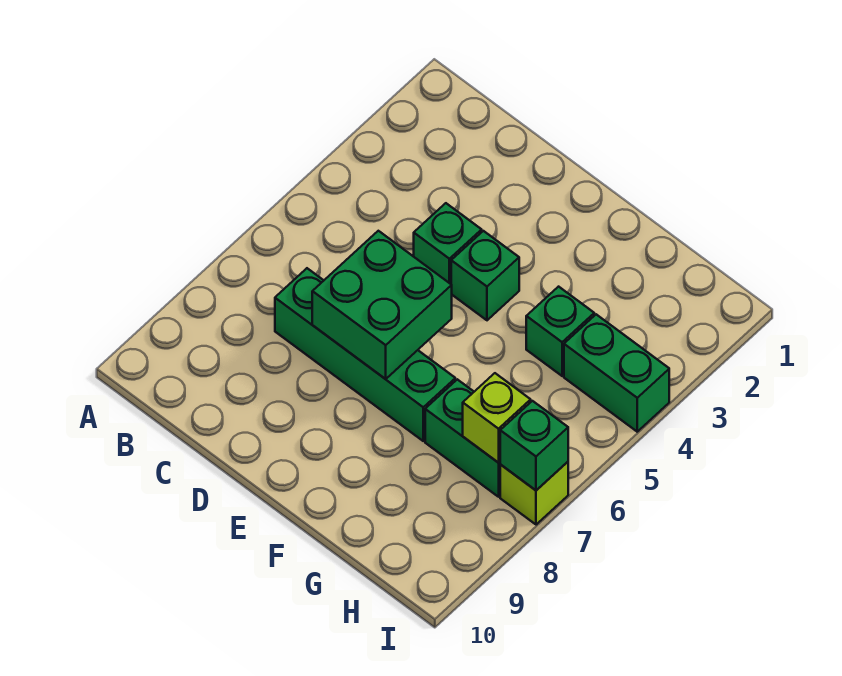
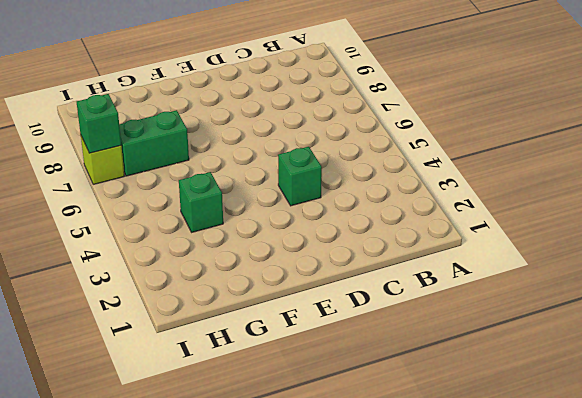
none -> green brick C7:F7 level 1
none -> green brick E4 level 1

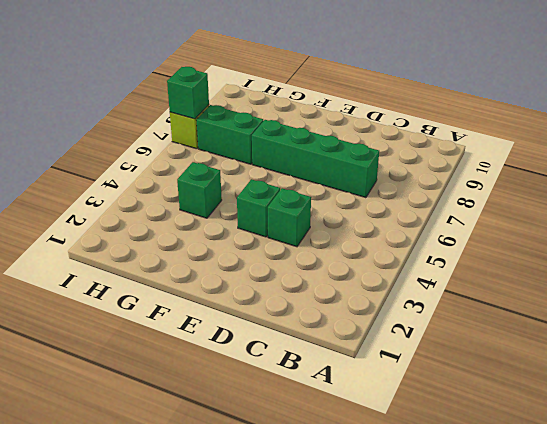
none -> green brick H4:I4 level 1
none -> green brick D6:E7 level 2

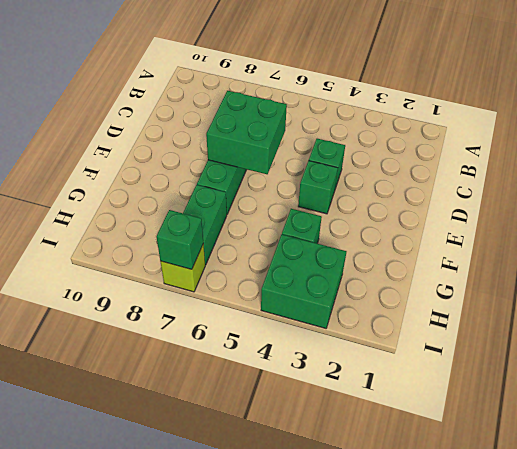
green brick H3:I4 level 1 -> green brick H4:I4 level 1
none -> lime brick H7 level 2

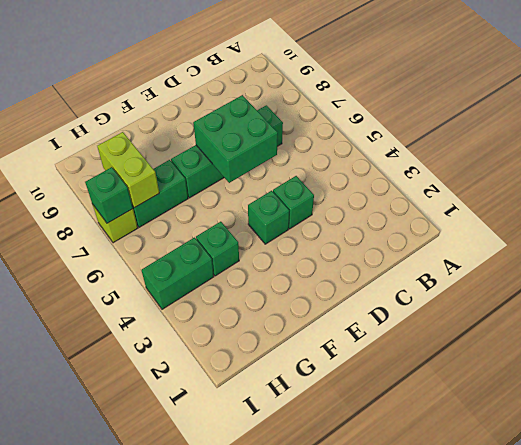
lime brick H7:H8 level 2 -> lime brick H7 level 2

